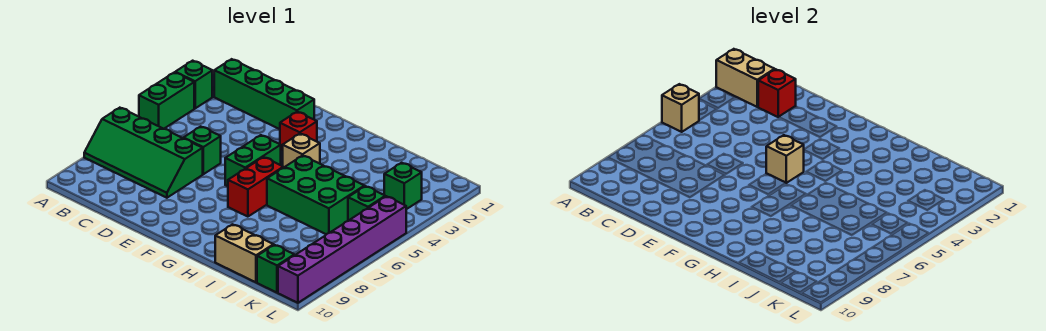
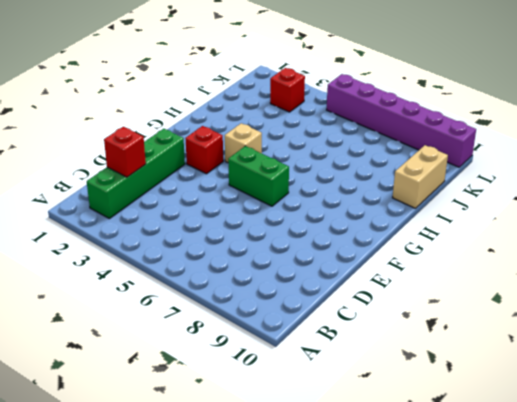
red brick K3 level 1 -> green brick K3 level 1
none -> green brick A3 level 1
none -> green brick A4:A5 level 1
none -> green slope A7:D8 level 1 top 7

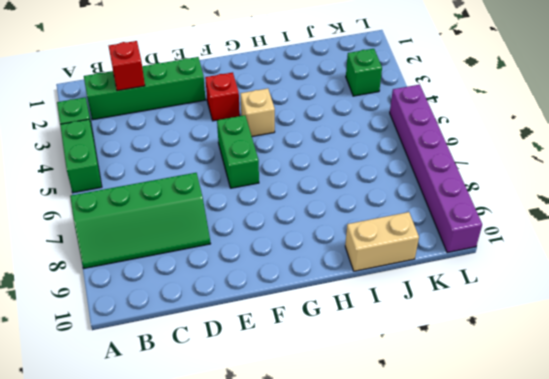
none -> green brick D6 level 1
none -> red brick G6:G7 level 1
none -> green brick H5:J6 level 1

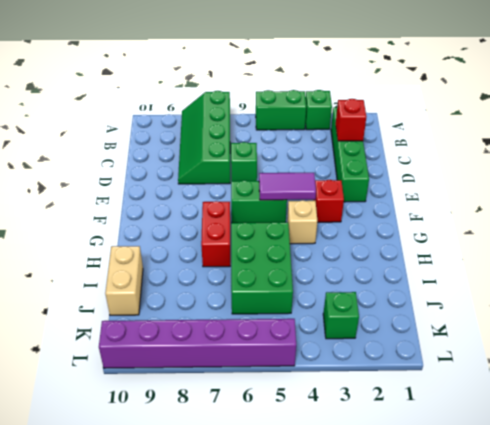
purple tile F4:F5 level 2 -> tan brick F5 level 2
red brick G7:H7 level 1 -> red brick G6:G7 level 1
none -> green brick K5 level 1
none -> green brick K10 level 1
none -> tan brick A2:B2 level 2

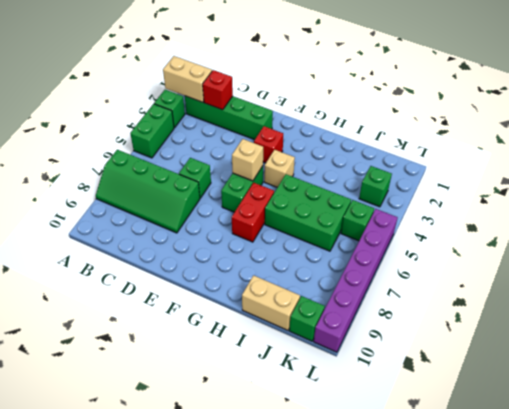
none -> tan brick A5 level 2

